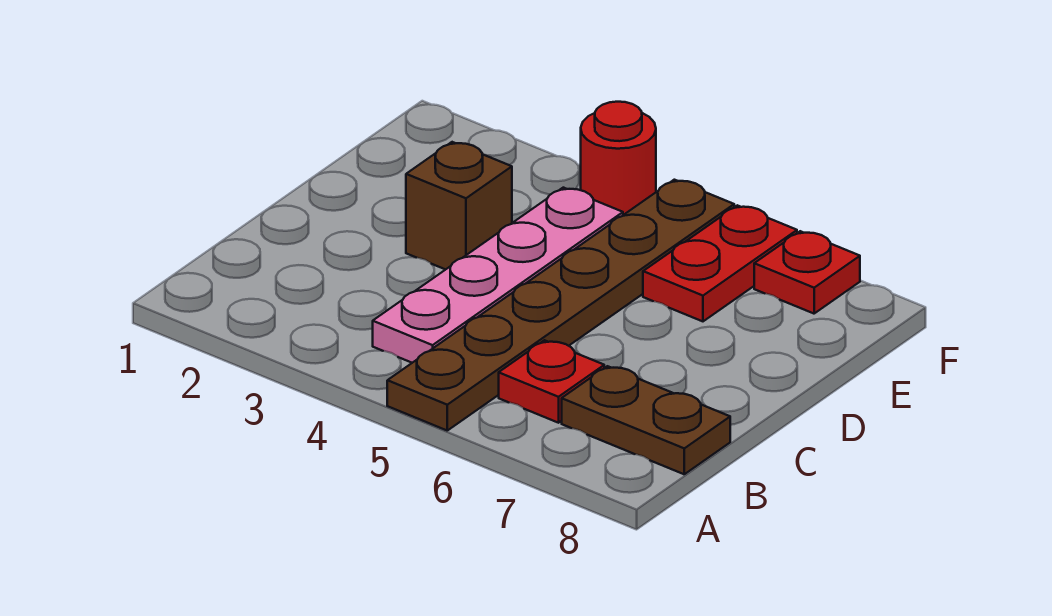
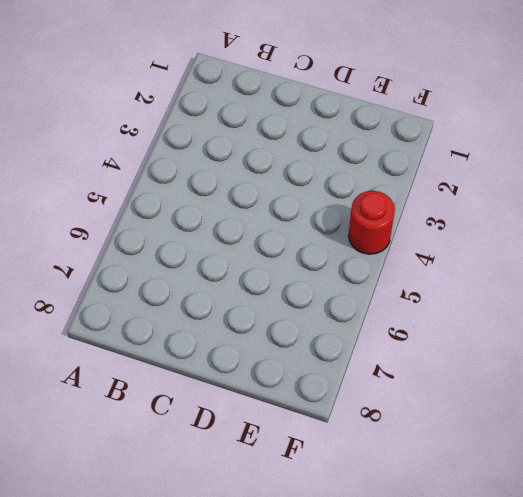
none -> brown plate A5:F5 level 1
none -> pink plate B4:E4 level 1

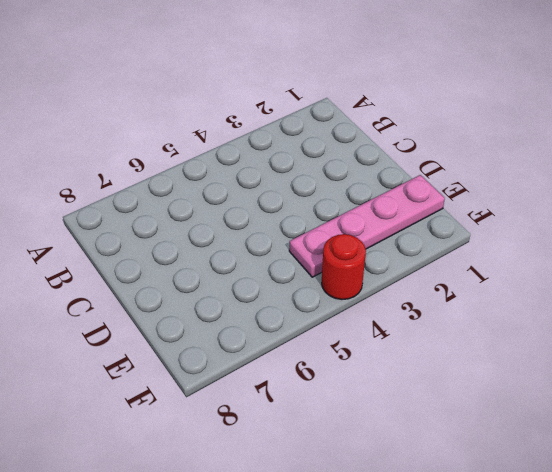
pink plate E1:E4 level 1 -> pink plate B4:E4 level 1
none -> brown plate A5:F5 level 1
none -> red plate B6 level 1

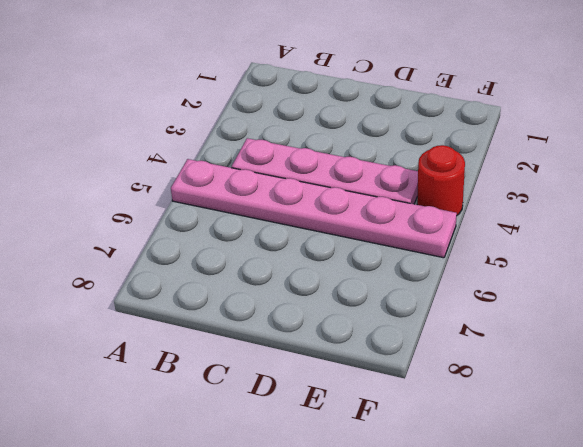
pink plate A5:F5 level 1 -> brown plate A5:F5 level 1
none -> red plate B6 level 1
none -> brown plate B7:B8 level 1

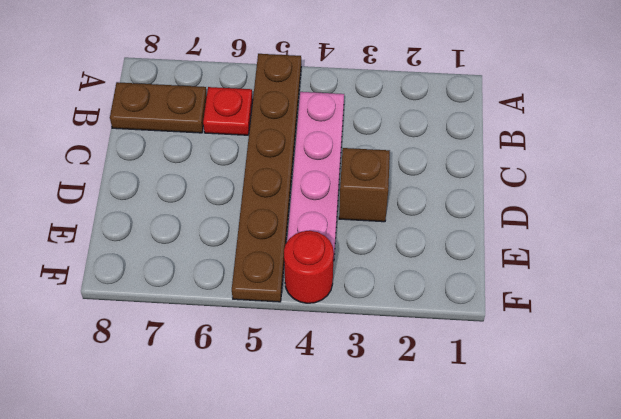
none -> red plate E6:F6 level 1
none -> red plate F7 level 1

